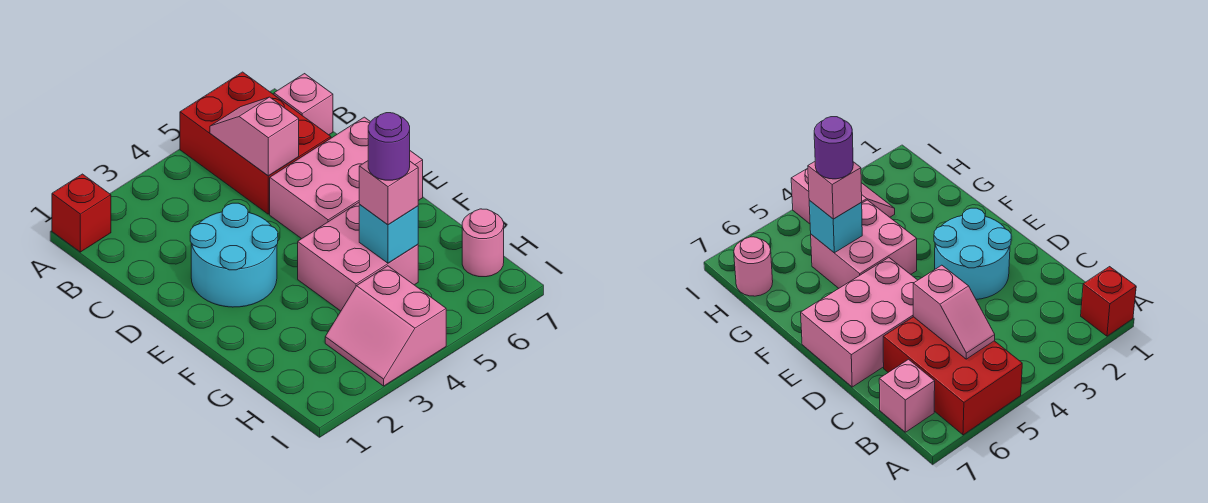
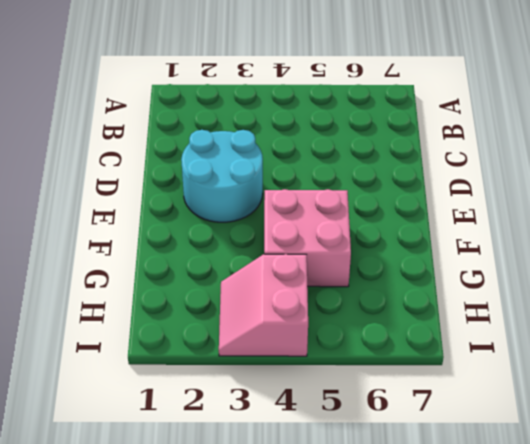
none -> red brick A1 level 1
none -> red brick A5:C6 level 1
none -> pink brick B7 level 1

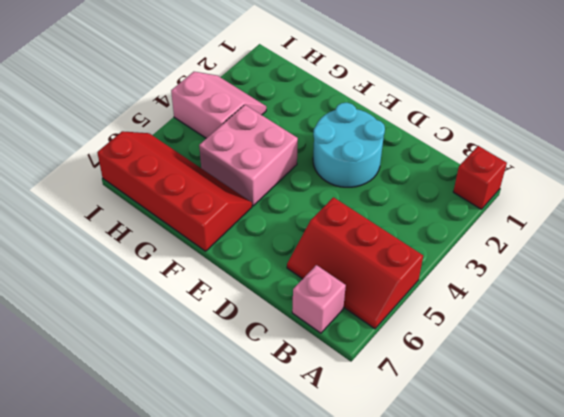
red slope A5:C6 level 1 top 5 -> red brick A5:C6 level 1
red slope F6:I7 level 1 top 7 -> pink round brick H7 level 1
none -> pink brick D5:E7 level 1
none -> pink slope B5:C5 level 2 top C
none -> cyan brick G5 level 2

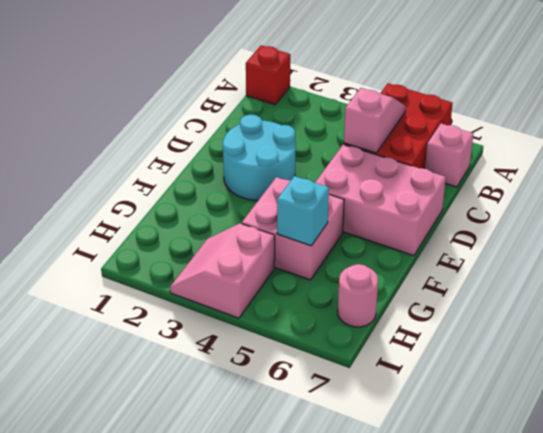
none -> pink brick G5 level 3
none -> purple round brick G5 level 4

